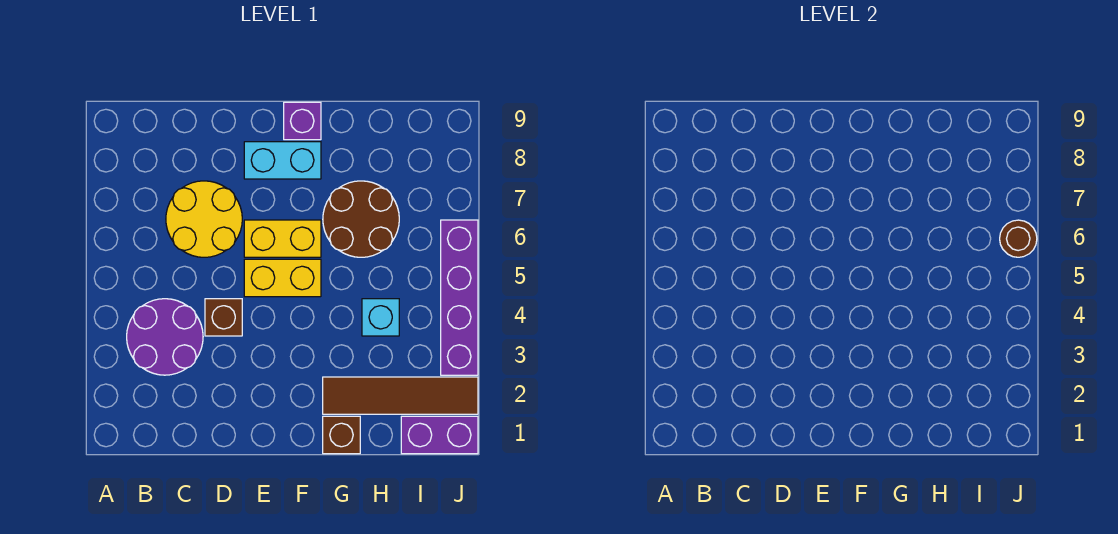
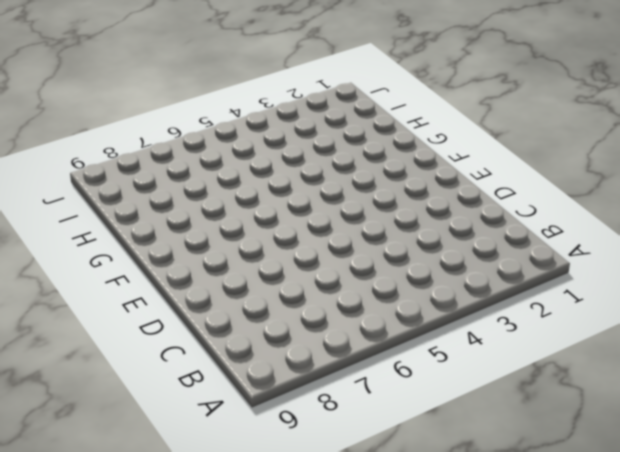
none -> purple round brick B3:C4 level 1
none -> yellow round brick C6:D7 level 1
none -> brown brick D4 level 1

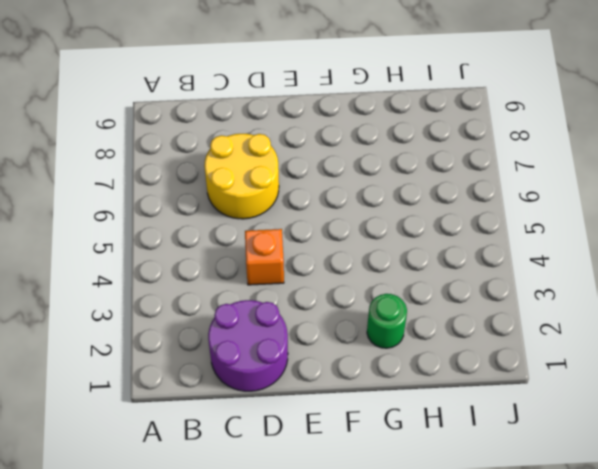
purple round brick C1:D2 level 1 -> purple round brick B3:C4 level 1
orange brick D4 level 1 -> brown brick D4 level 1
green round brick G2 level 1 -> brown tile G2:J2 level 1
none -> yellow brick E5:F5 level 1
none -> yellow brick E6:F6 level 1
none -> cyan brick E8:F8 level 1

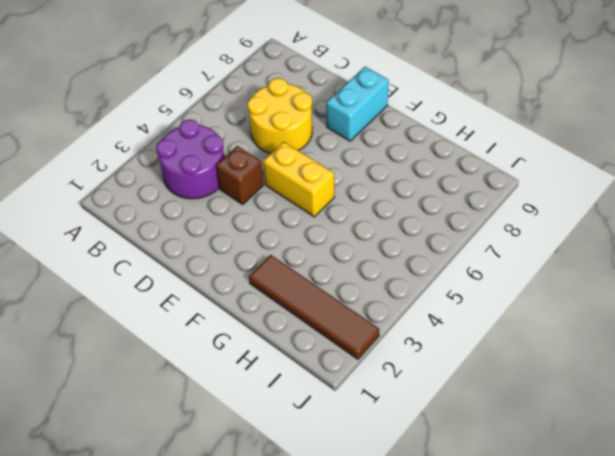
cyan brick E8:E9 level 1 -> cyan brick E8:F8 level 1
none -> yellow brick E6:F6 level 1
none -> purple brick F9 level 1
none -> brown brick G1 level 1

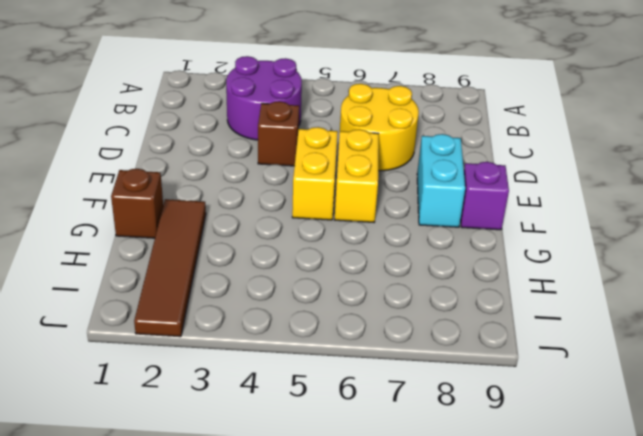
none -> brown round brick G6:H7 level 1
none -> cyan brick H4 level 1
none -> purple brick I1:J1 level 1

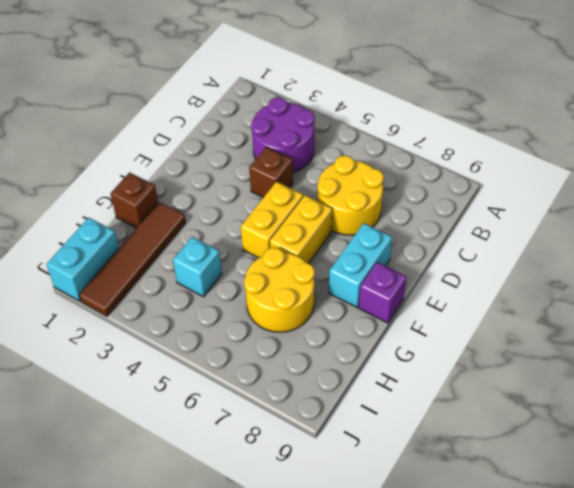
yellow round brick G6:H7 level 1 -> brown round brick G6:H7 level 1
cyan brick I1:J1 level 1 -> purple brick I1:J1 level 1
none -> purple brick J3:J6 level 1
none -> brown round brick J6 level 2

